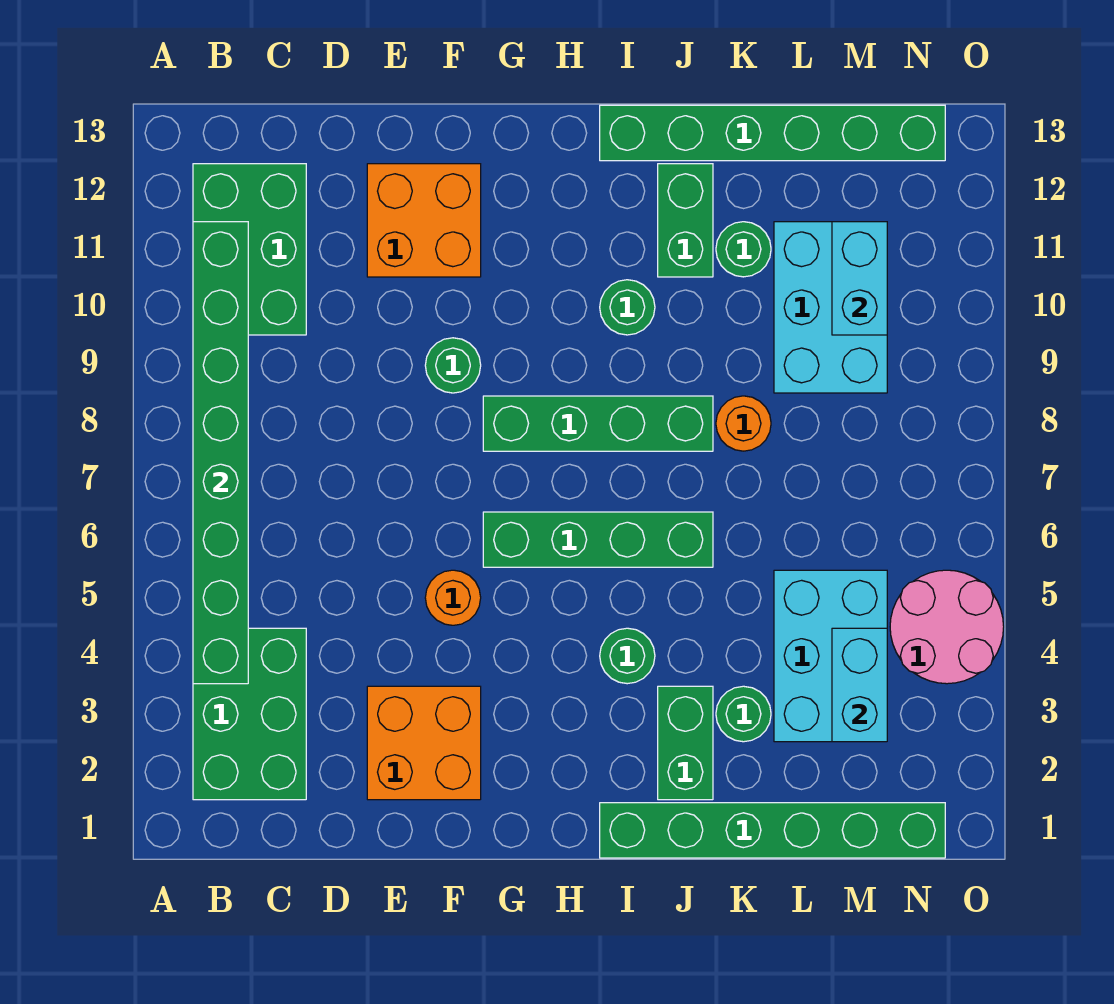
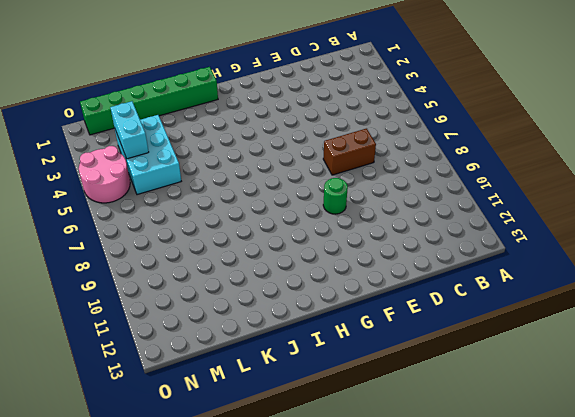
brown brick D7:E7 level 1 -> none
none -> green brick B2:C4 level 1
none -> green brick B10:C12 level 1
none -> orange brick E2:F3 level 1

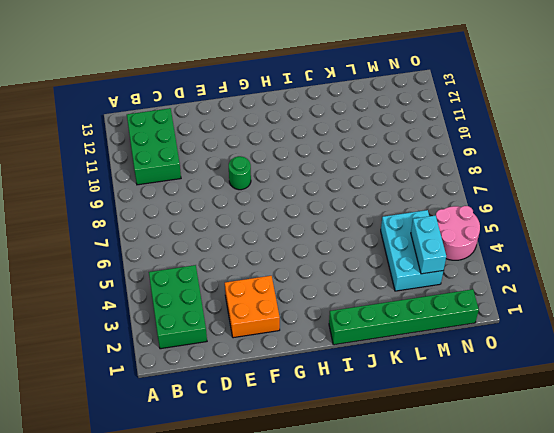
none -> orange brick E11:F12 level 1
none -> orange round brick F5 level 1
none -> green brick G6:J6 level 1

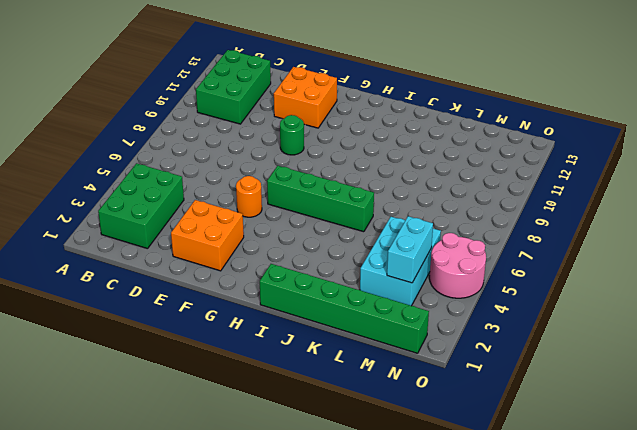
none -> green brick G8:J8 level 1
none -> green round brick I4 level 1
none -> green round brick I10 level 1

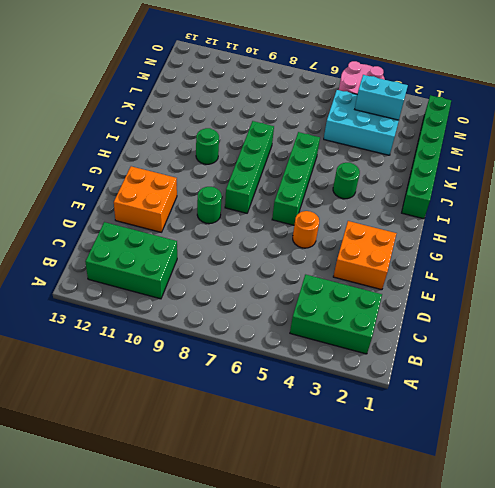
none -> green brick I13:N13 level 1
none -> green brick J2:J3 level 1
none -> green brick J11:J12 level 1

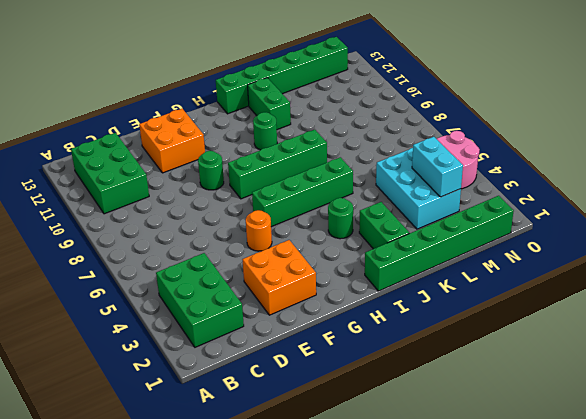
none -> green round brick K3 level 1
none -> orange round brick K8 level 1
none -> green round brick K11 level 1

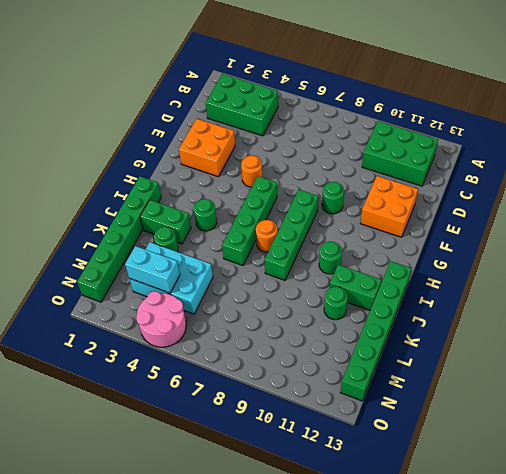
orange round brick I7 level 1 -> orange round brick K8 level 1
none -> cyan brick L9:M11 level 1
none -> green brick B4:B11 level 2
none -> cyan brick M10:M11 level 2

